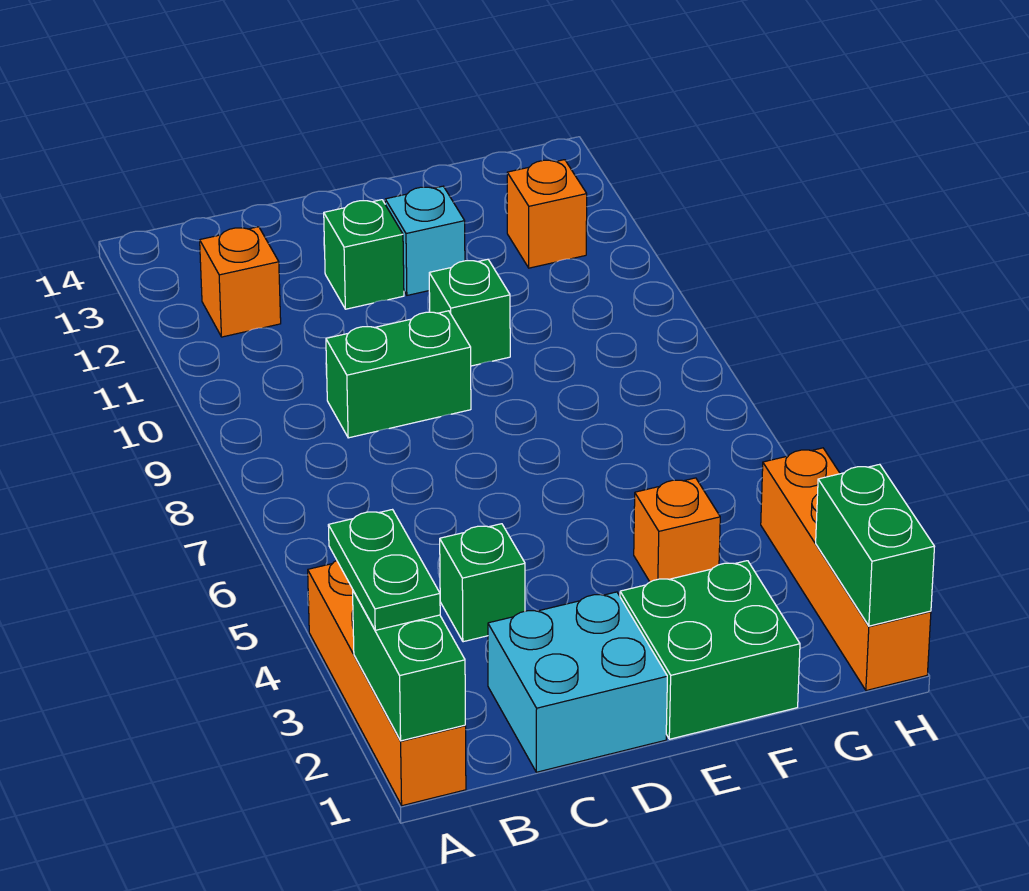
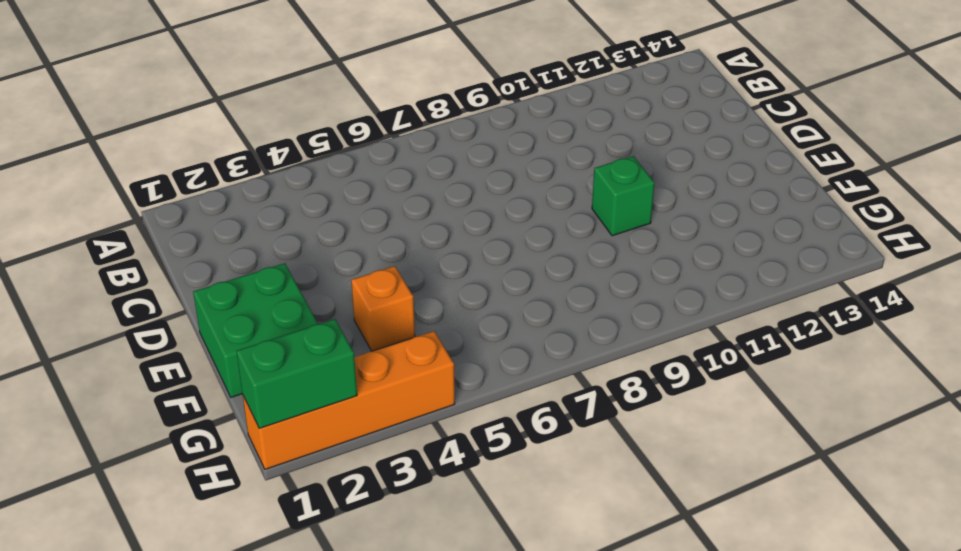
none -> orange brick A1:A4 level 1
none -> orange brick B12 level 1
none -> cyan brick C1:D2 level 1

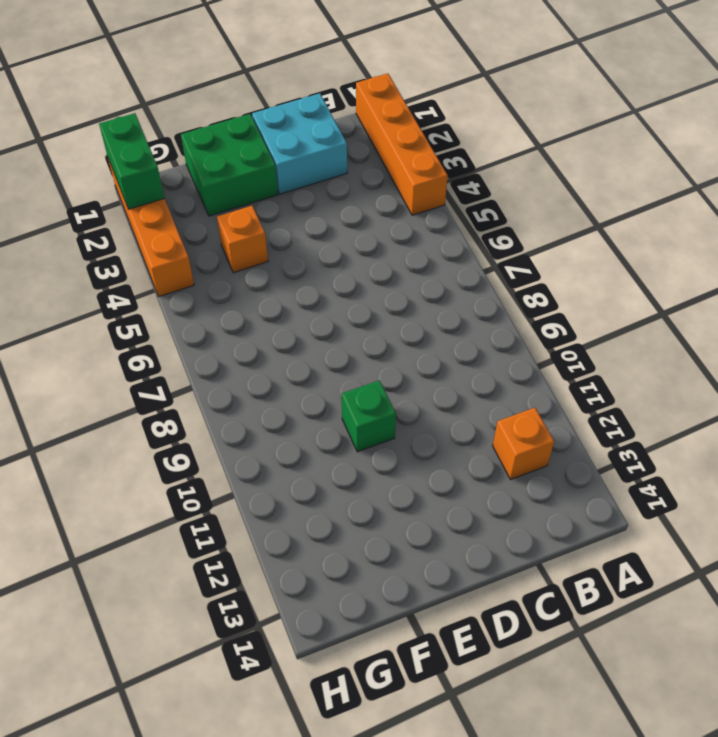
none -> green brick C4 level 1
none -> green brick C9:D9 level 1
none -> green brick D12 level 1

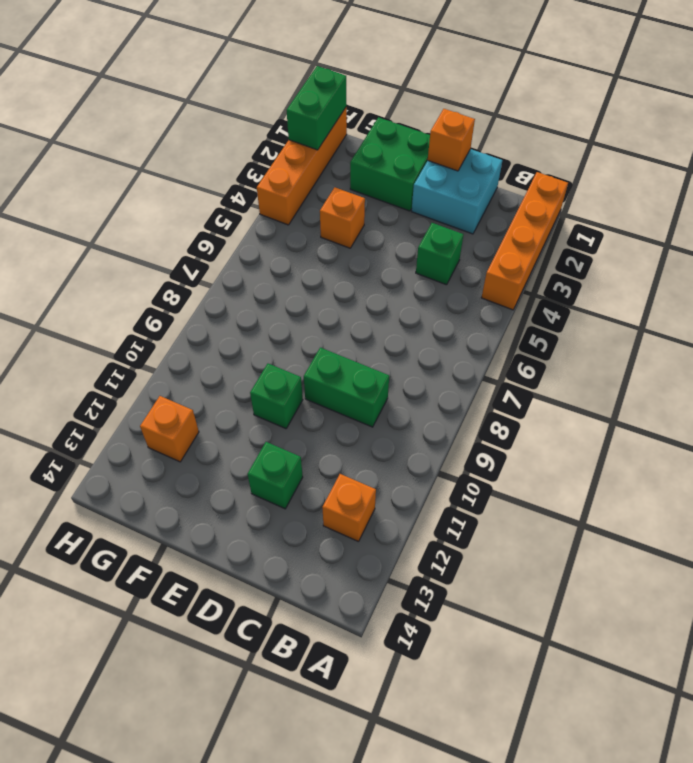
orange brick D1 level 2 -> none
none -> cyan brick E12 level 1
none -> green brick A1:A2 level 2
none -> green plate A2:A3 level 3

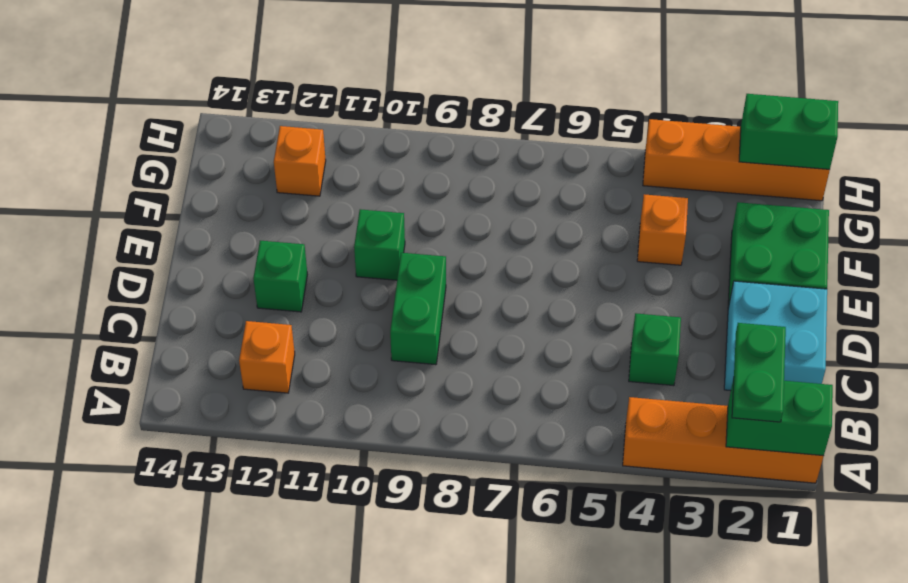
green plate A2:B2 level 3 -> green plate A2:A3 level 3
none -> cyan brick E12 level 1

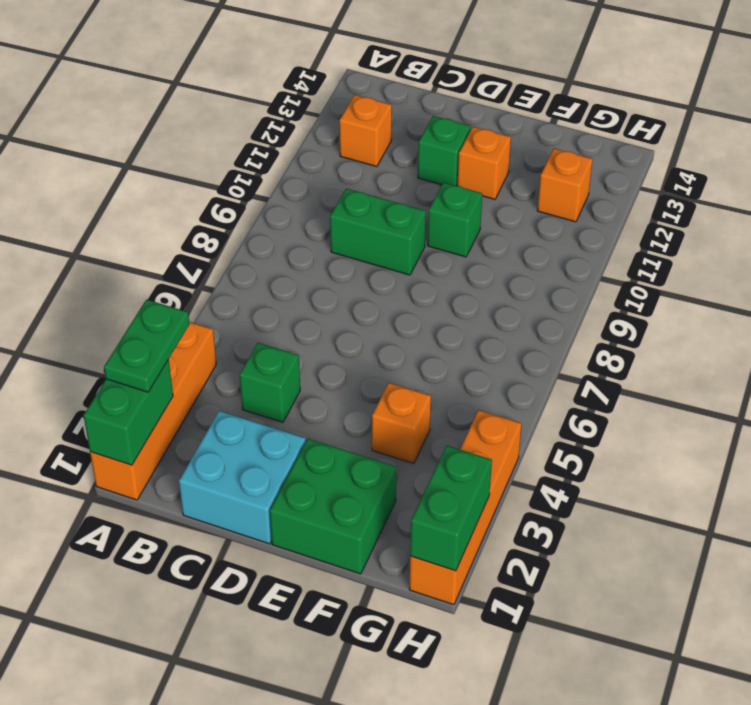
orange brick E12 level 1 -> cyan brick E12 level 1

